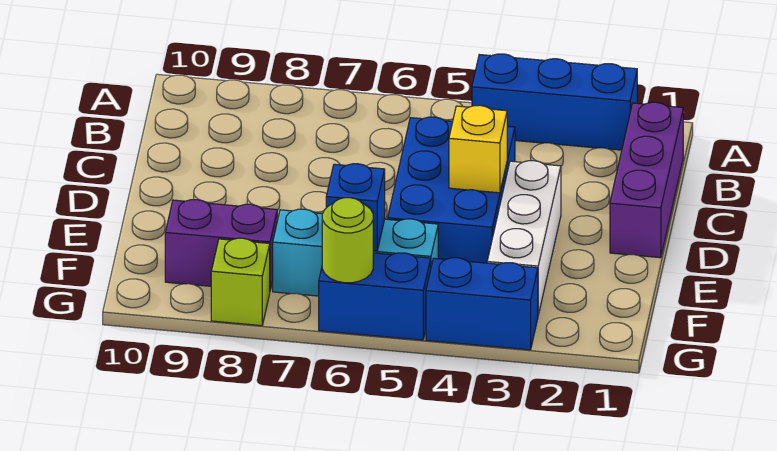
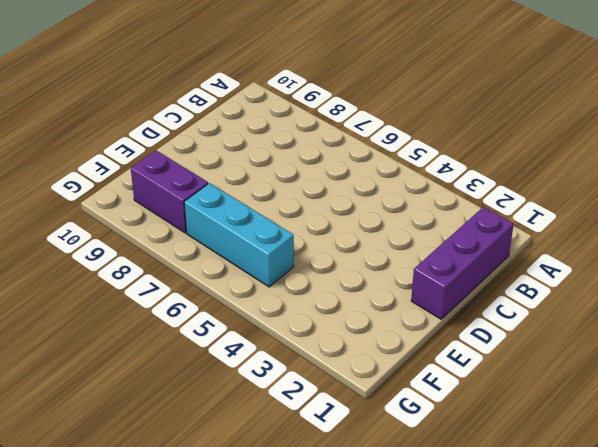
none -> blue brick A2:A4 level 1
none -> blue brick C4:E5 level 1
none -> white brick D3:F3 level 1

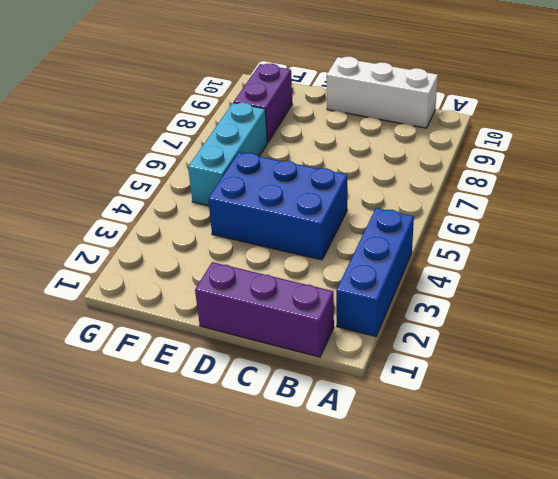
white brick B10:D10 level 1 -> white brick D3:F3 level 1
none -> blue brick G3:G4 level 1
none -> blue brick G5:G6 level 1
none -> lime brick G8 level 1

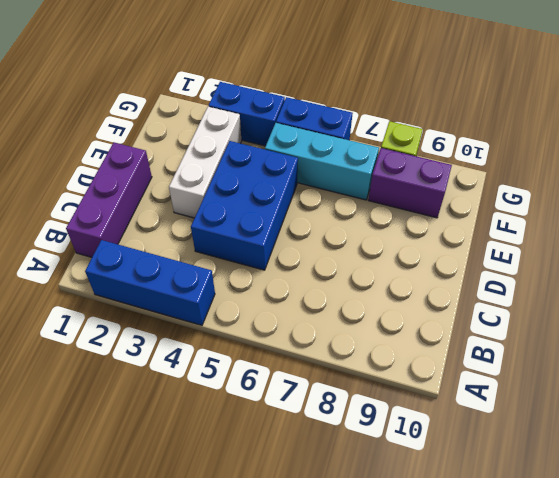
none -> yellow brick D4 level 2
none -> blue brick F6 level 2
none -> lime round brick G6 level 2

